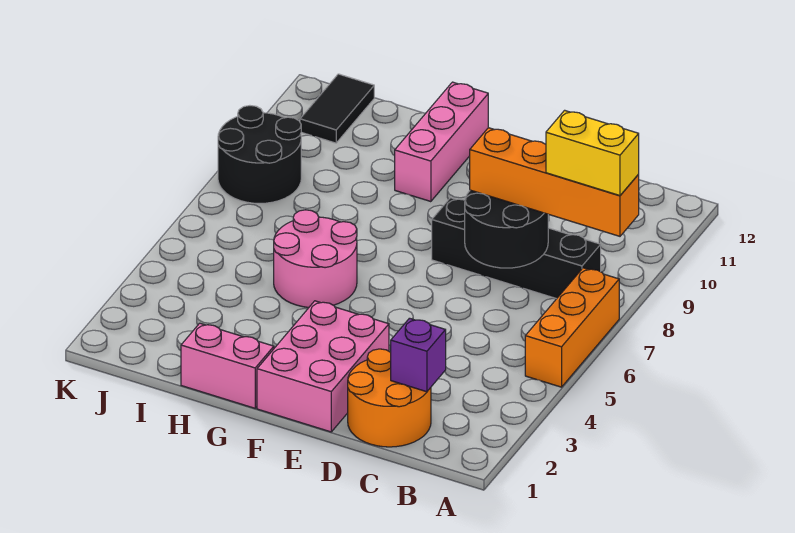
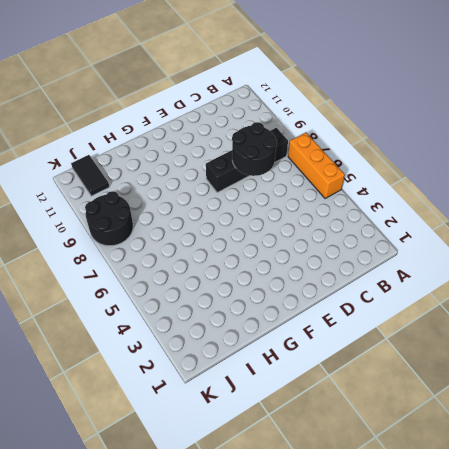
none -> orange round brick C1:D2 level 1
none -> pink brick E1:F3 level 1
none -> pink brick G1:H1 level 1

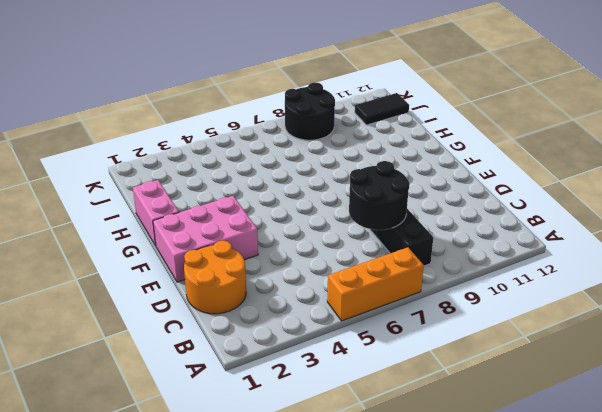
none -> pink round brick G5:H6 level 1
none -> pink brick G10:G12 level 1
none -> purple brick C2 level 2

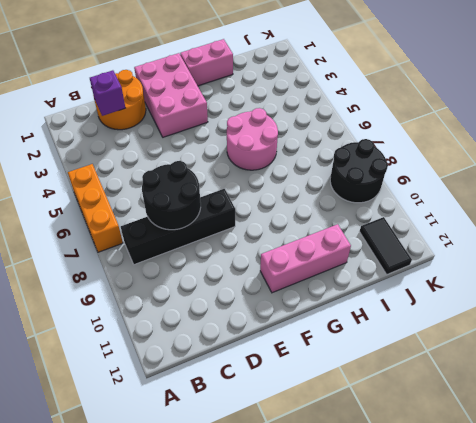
pink brick F11:H11 level 1 -> pink brick G10:G12 level 1
none -> orange brick A8:D8 level 3
none -> yellow brick A8:B8 level 4

